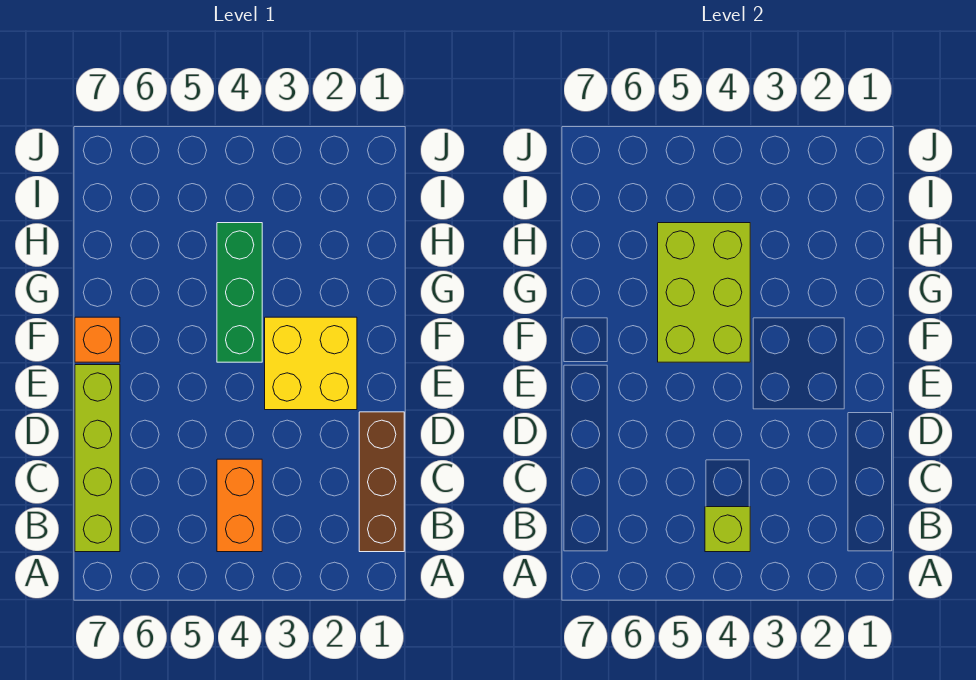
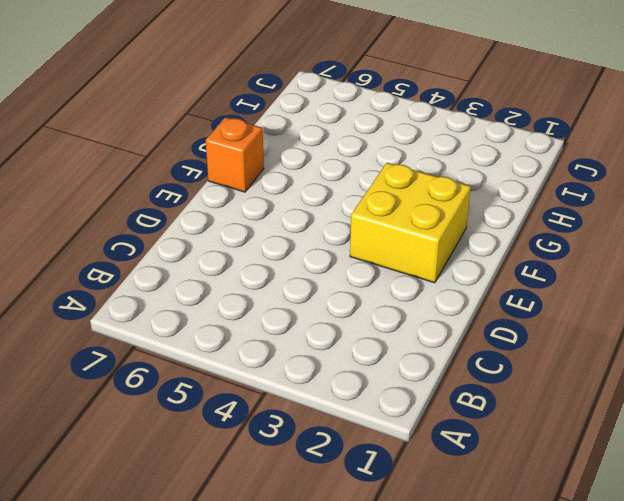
none -> brown brick B1:D1 level 1
none -> orange brick B4:C4 level 1

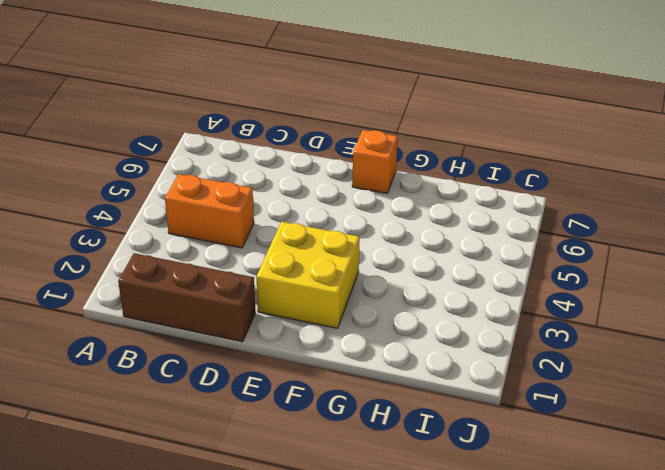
none -> lime brick B7:E7 level 1
none -> green brick F4:H4 level 1

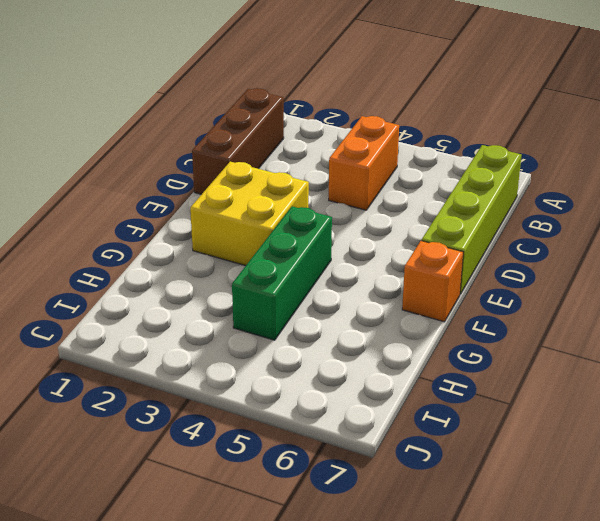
none -> lime brick B4 level 2
none -> lime brick F4:H5 level 2

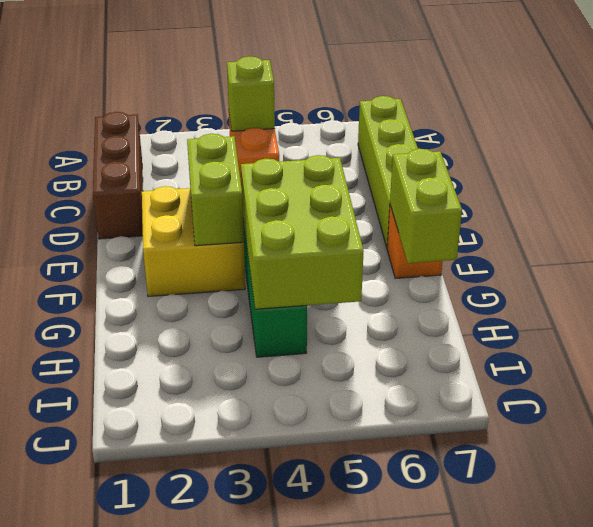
lime brick E3:F3 level 2 -> none
lime brick F7:G7 level 2 -> none

